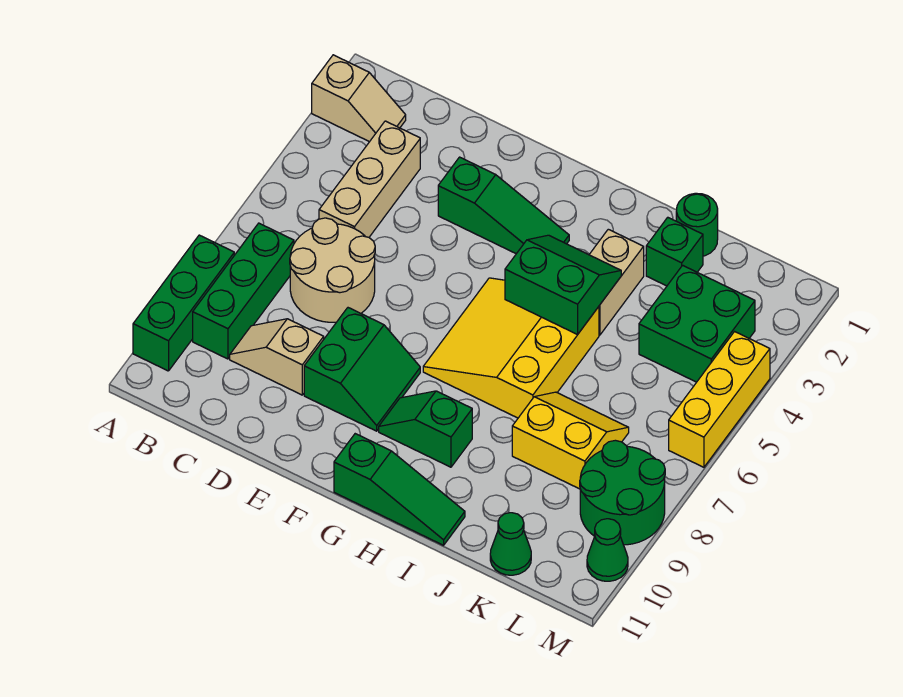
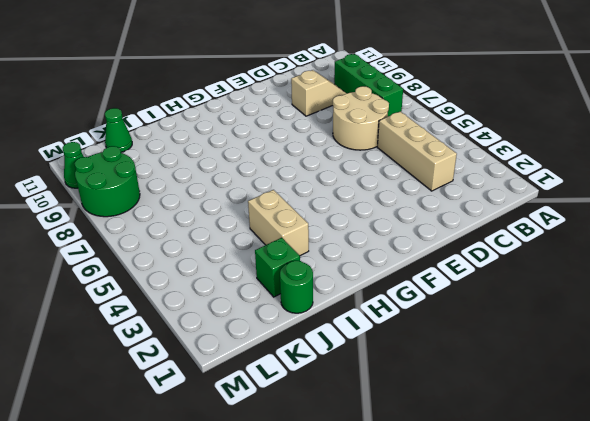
none -> tan slope A2:B2 level 1 top A
none -> green brick A8:A10 level 1
none -> green slope E3:G3 level 1 top E

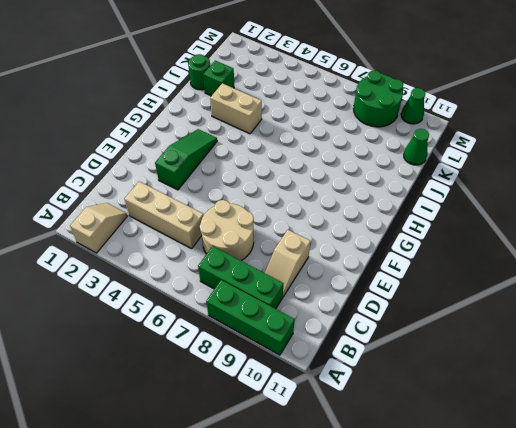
none -> green slope E8:F9 level 1 top E
none -> yellow slope G5:I7 level 1 top I
none -> green slope G9:H9 level 1 top H

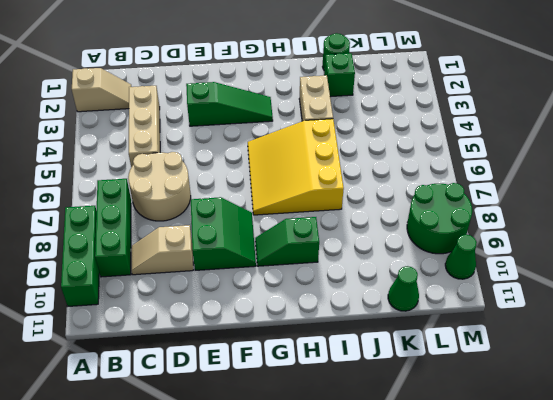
none -> green slope G11:I11 level 1 top G
none -> yellow slope J7:K8 level 1 top 8
none -> green brick K3:L4 level 1

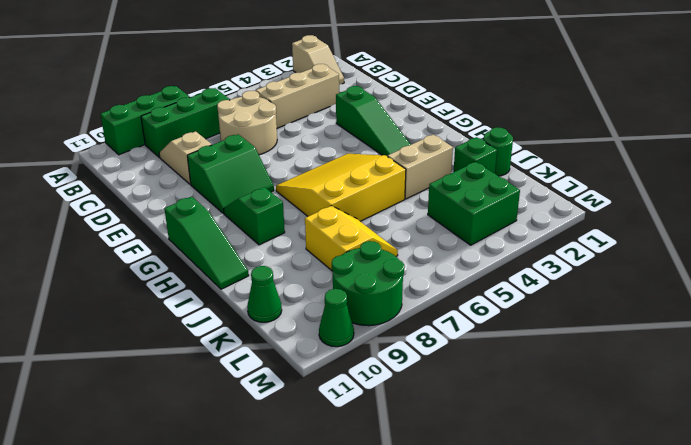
none -> yellow brick M4:M6 level 1
none -> green slope H4:I5 level 2 top 5

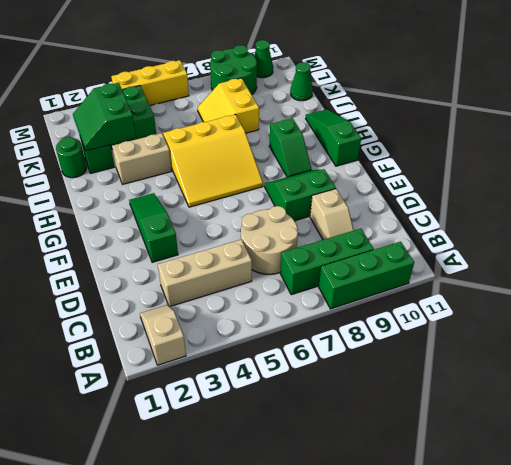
green slope J2:K3 level 2 top 3 -> green slope H4:I5 level 2 top 5

